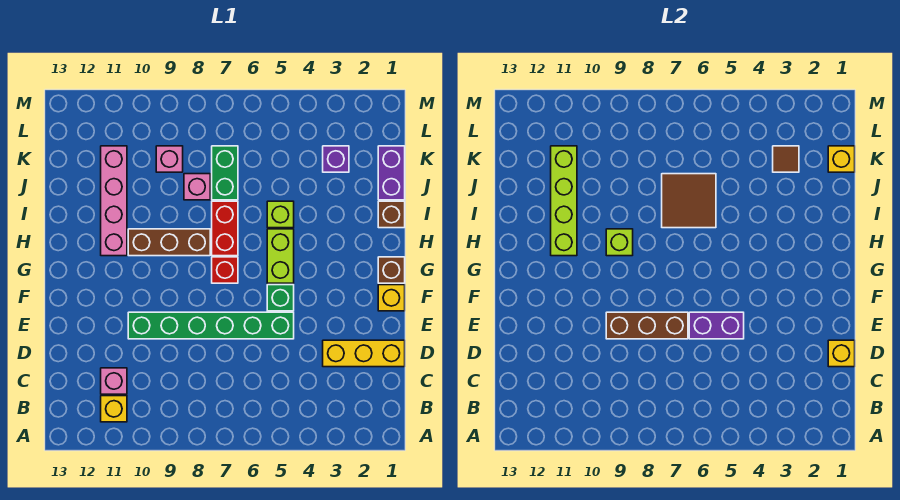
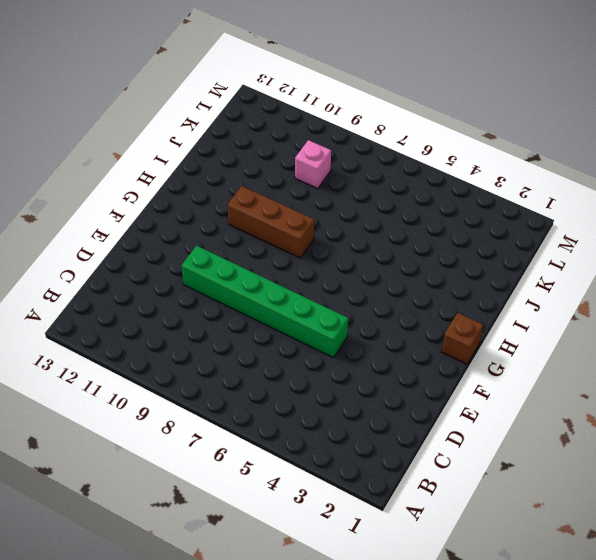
none -> yellow brick B11 level 1
none -> pink brick C11 level 1
none -> yellow brick D1:D3 level 1

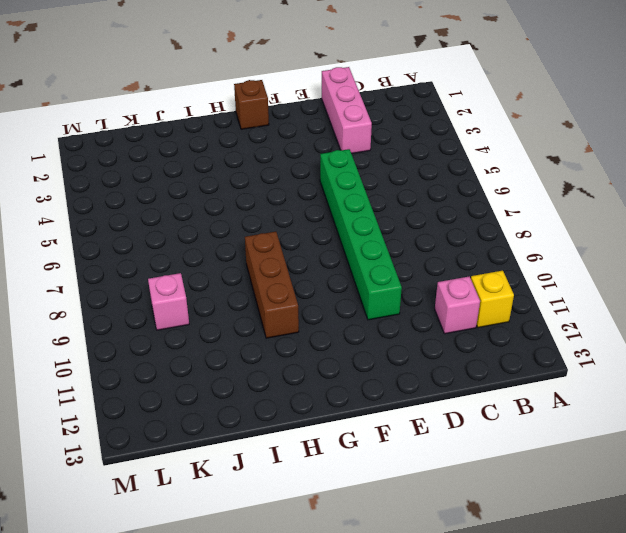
pink brick D1:D3 level 1 -> yellow brick D1:D3 level 1
none -> yellow brick F1 level 1
none -> green brick F5 level 1
none -> lime brick G5:H5 level 1

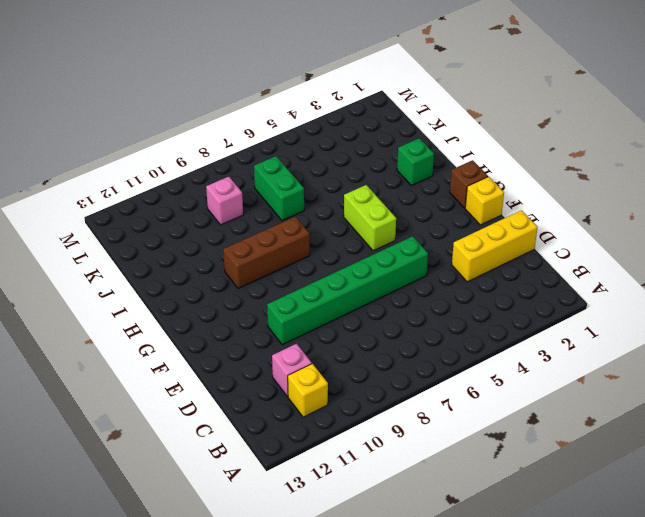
green brick I2 level 1 -> green brick F5 level 1
none -> red brick G7 level 1
none -> red brick H7:I7 level 1
none -> pink brick H11:K11 level 1

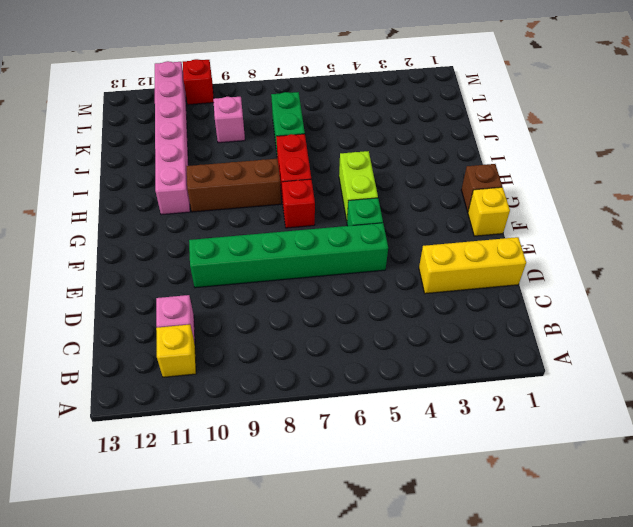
pink brick H11:M11 level 1 -> pink brick H11:K11 level 1
red brick M10 level 1 -> none
none -> brown brick I1 level 1
none -> lime brick I5 level 1
none -> purple brick J1:K1 level 1

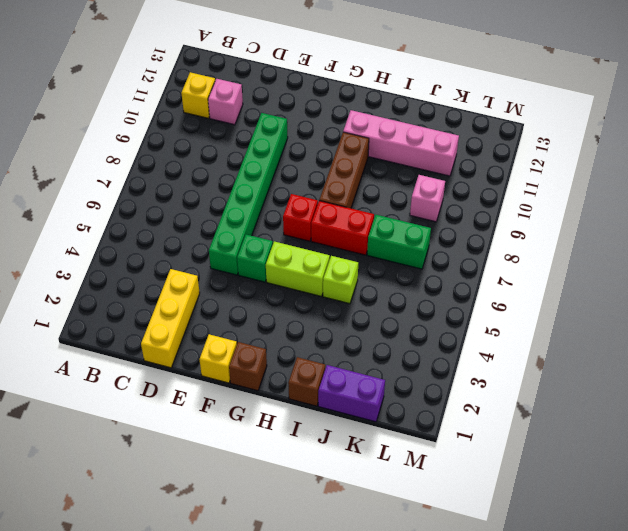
none -> pink brick J8 level 1
none -> purple brick K3 level 1
none -> yellow brick D1 level 2

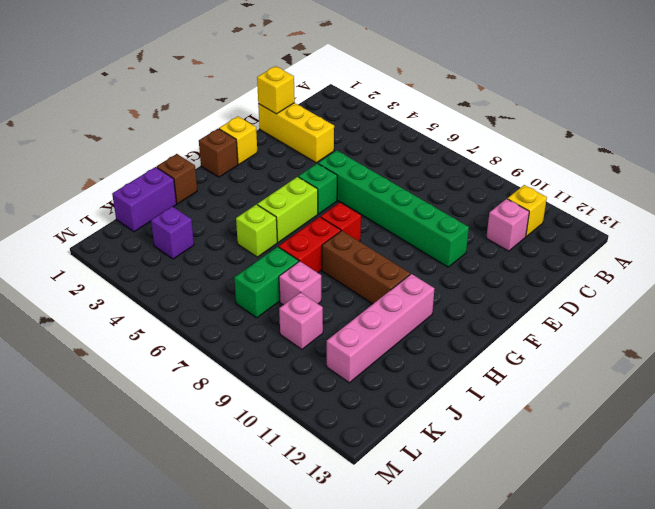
none -> purple brick E5:E6 level 2
none -> brown brick E7:E9 level 2
none -> lime brick H9 level 2

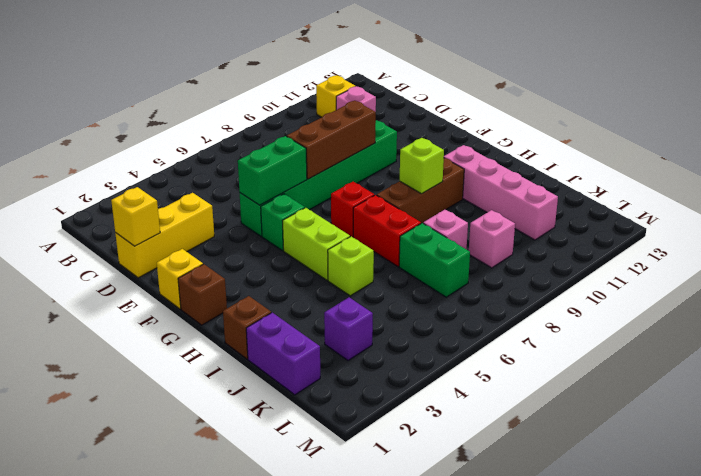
green brick E5:E6 level 2 -> purple brick E5:E6 level 2
none -> lime brick H11:K11 level 2
none -> brown tile I6:J7 level 2
none -> yellow brick K1 level 2

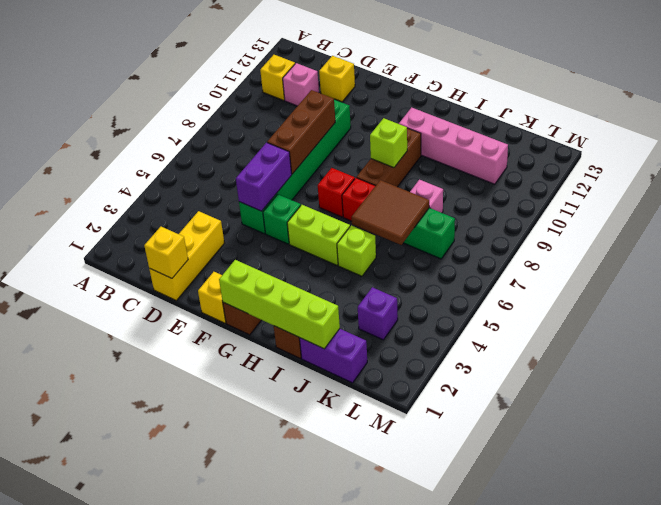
yellow brick D12 level 1 -> yellow brick K1 level 2
lime brick G1:J1 level 2 -> lime brick H11:K11 level 2
none -> pink brick K9 level 1
none -> brown tile K3 level 2

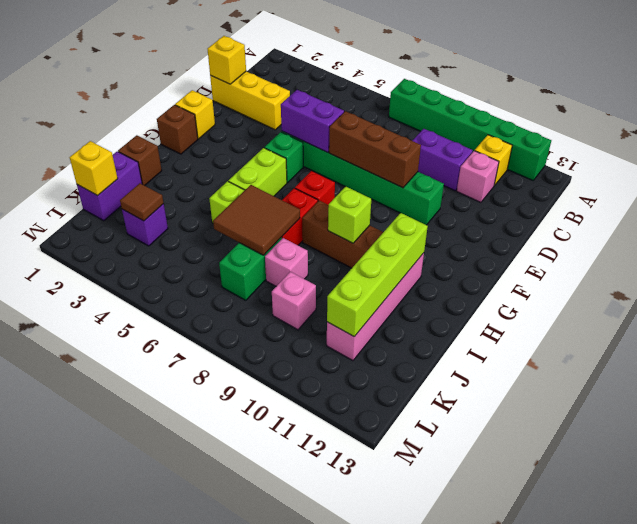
green brick A7:A12 level 1 -> none
purple brick C9:C10 level 1 -> none

